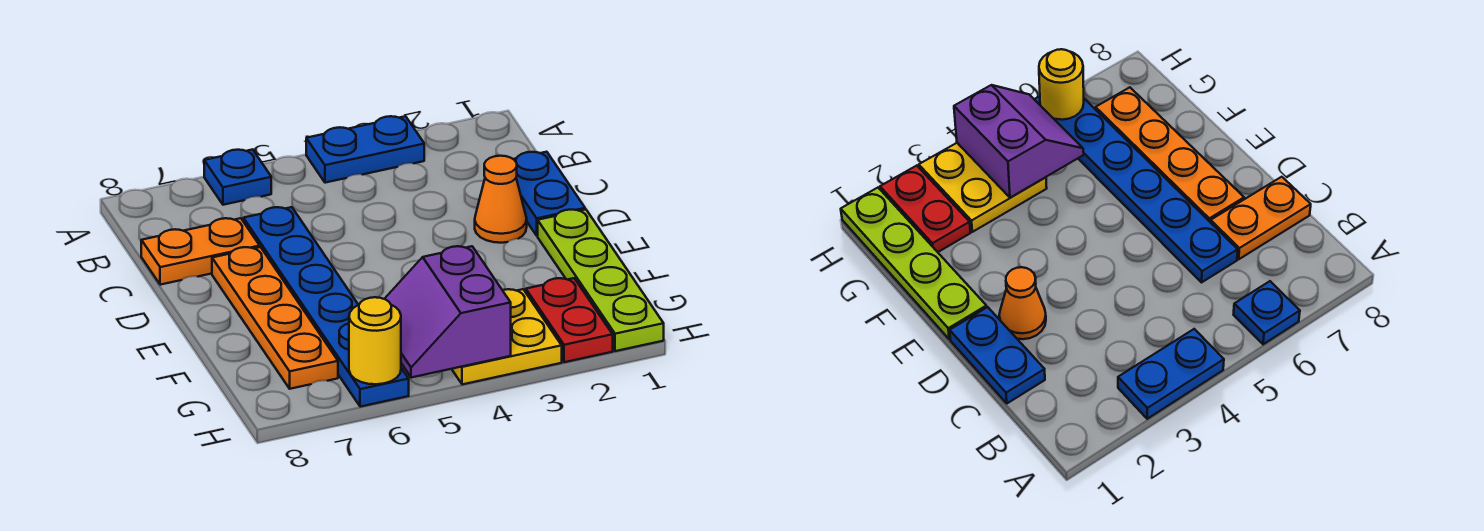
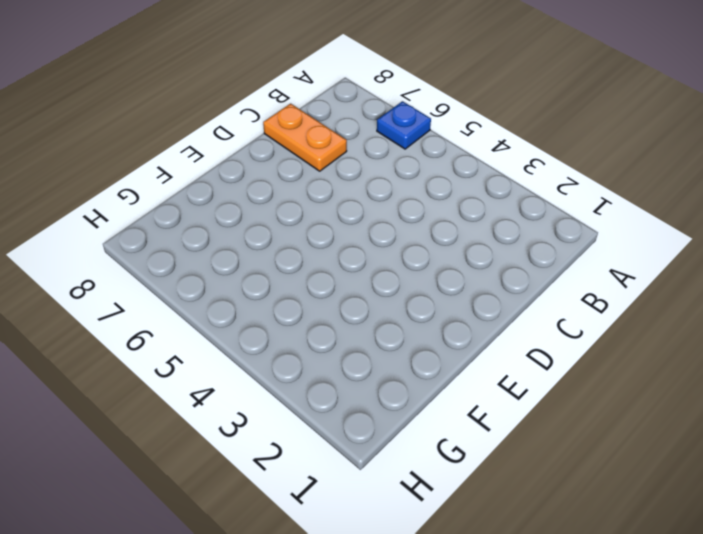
none -> blue plate A3:A4 level 1
none -> blue plate C1:D1 level 1
none -> blue plate C6:H6 level 1

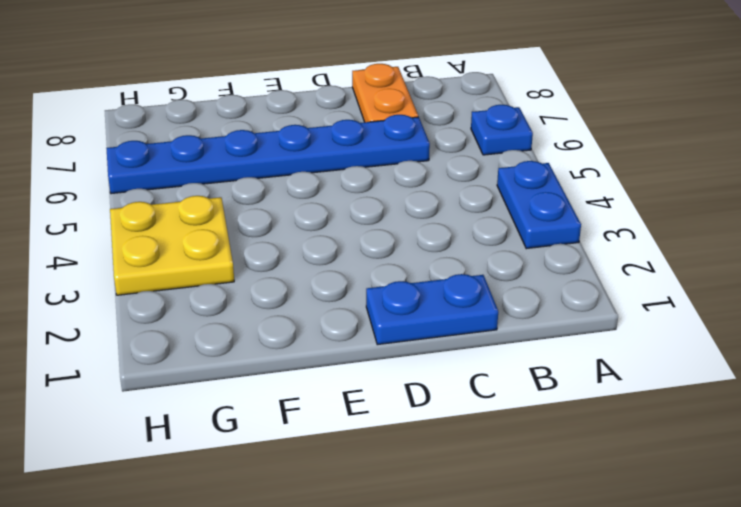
none -> orange cone D2 level 1
none -> orange plate D7:G7 level 1
none -> lime plate E1:H1 level 1

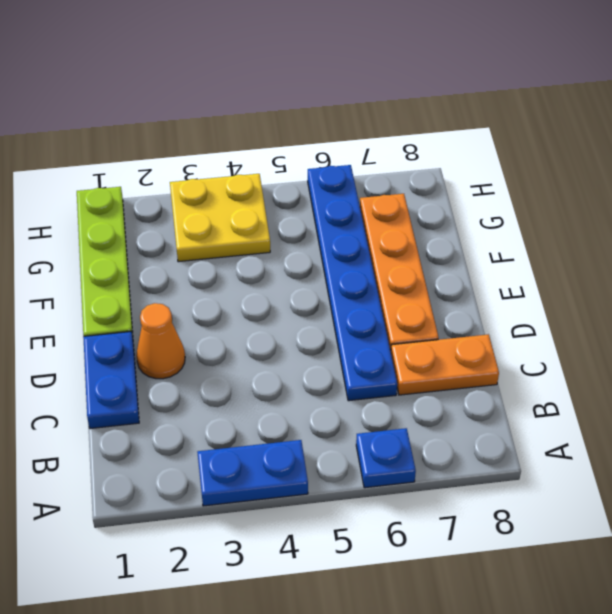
none -> red plate G2:H2 level 1
none -> purple slope G4:H5 level 2 top 4
none -> yellow round brick H6 level 2

